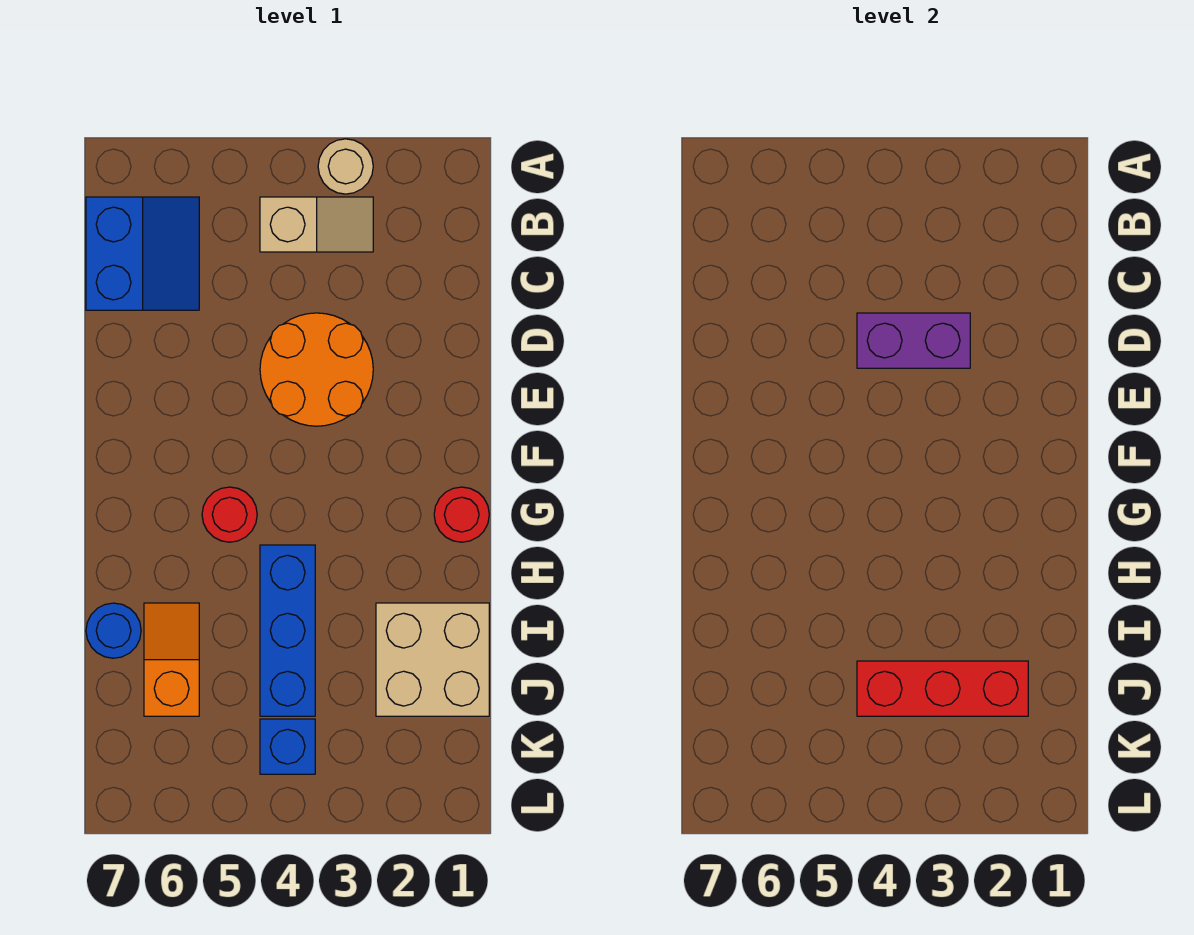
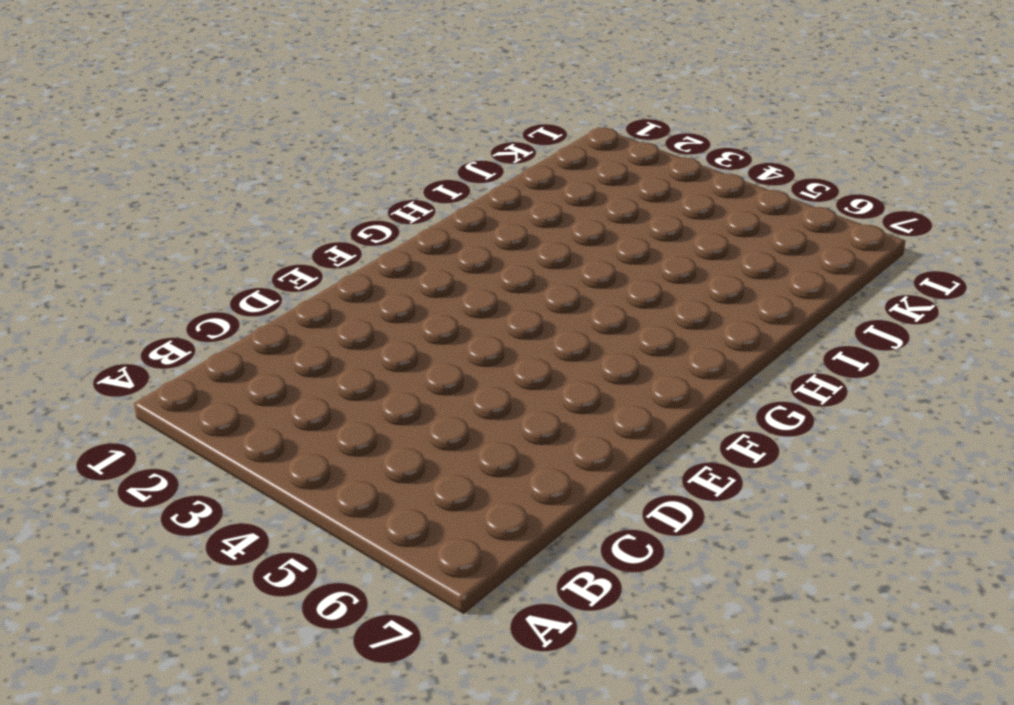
none -> tan round brick A3 level 1
none -> tan slope B3:B4 level 1 top 4
none -> blue slope B6:C7 level 1 top 7

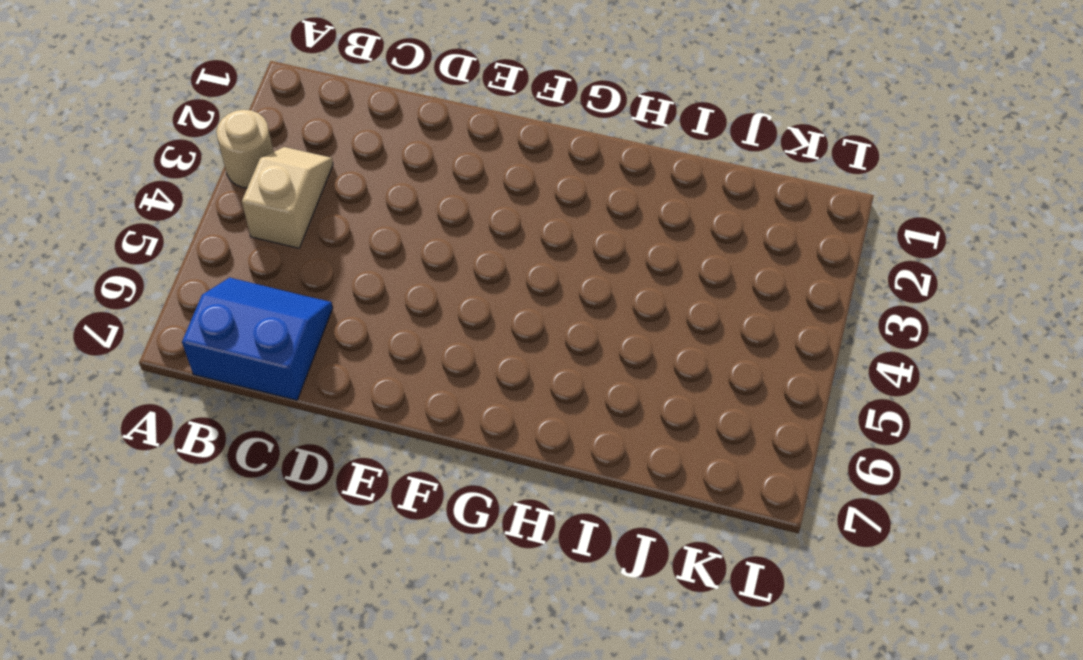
none -> orange round brick D3:E4 level 1
none -> red round brick G1 level 1
none -> red round brick G5 level 1

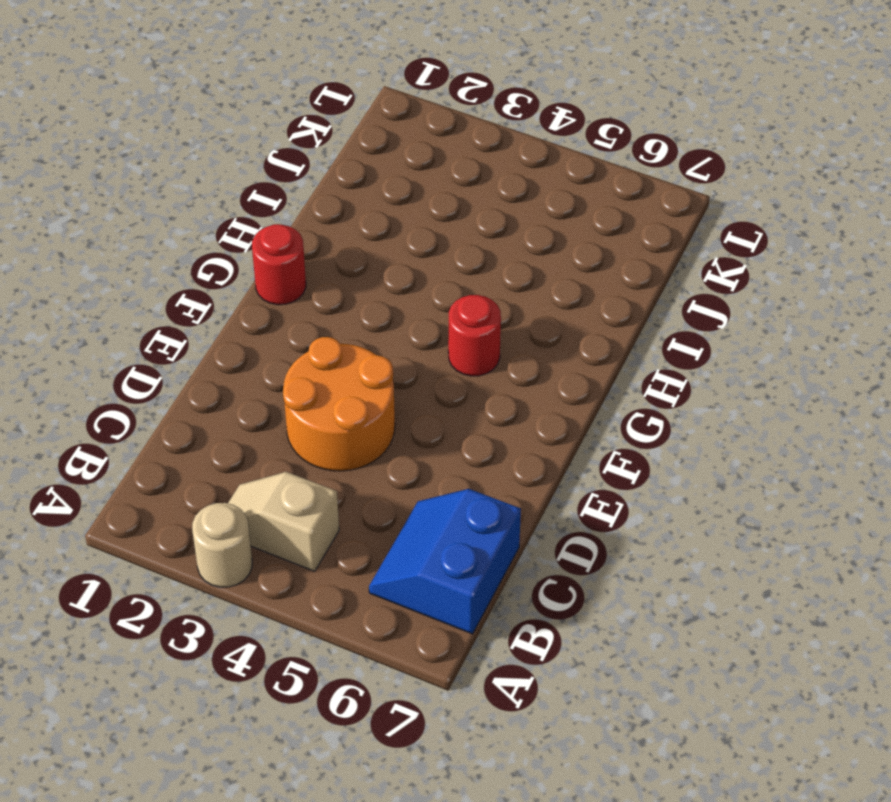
none -> blue brick H4:J4 level 1
none -> tan brick I1:J2 level 1
none -> orange slope I6:J6 level 1 top J

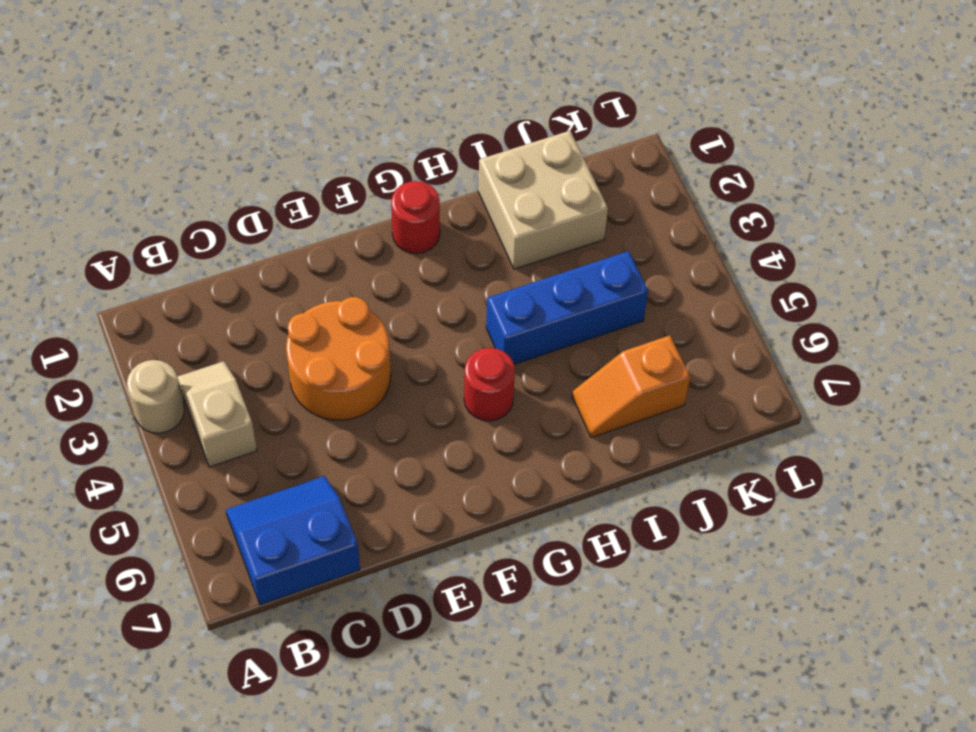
none -> blue round brick I7 level 1
none -> blue brick K4 level 1
none -> purple brick D3:D4 level 2

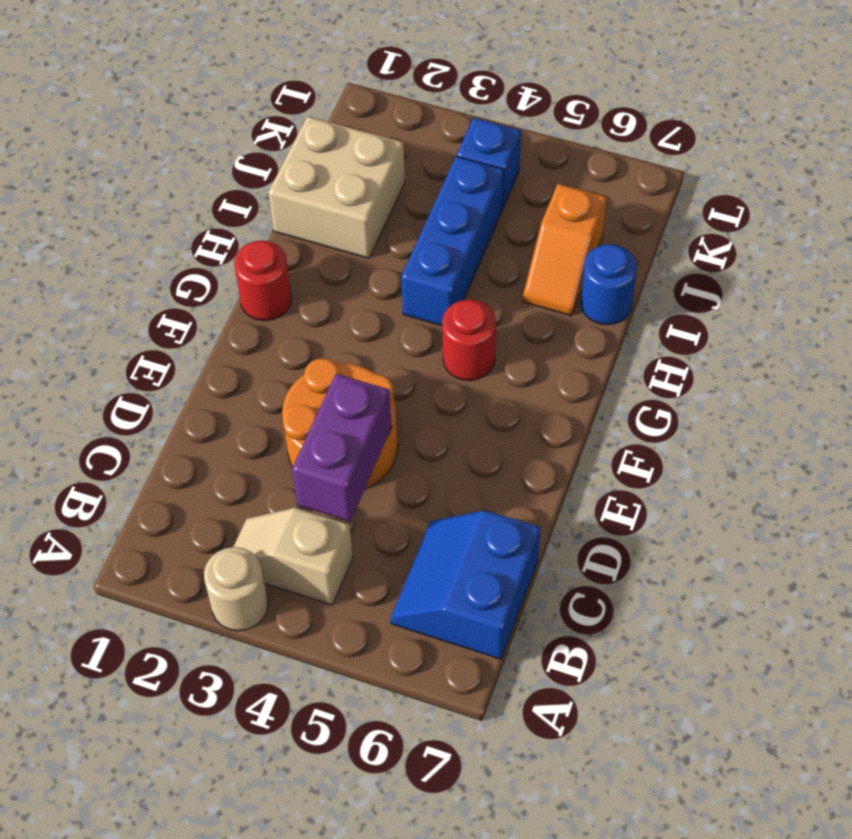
purple brick C4:D4 level 2 -> purple brick D3:D4 level 2
none -> red brick J2:J4 level 2

